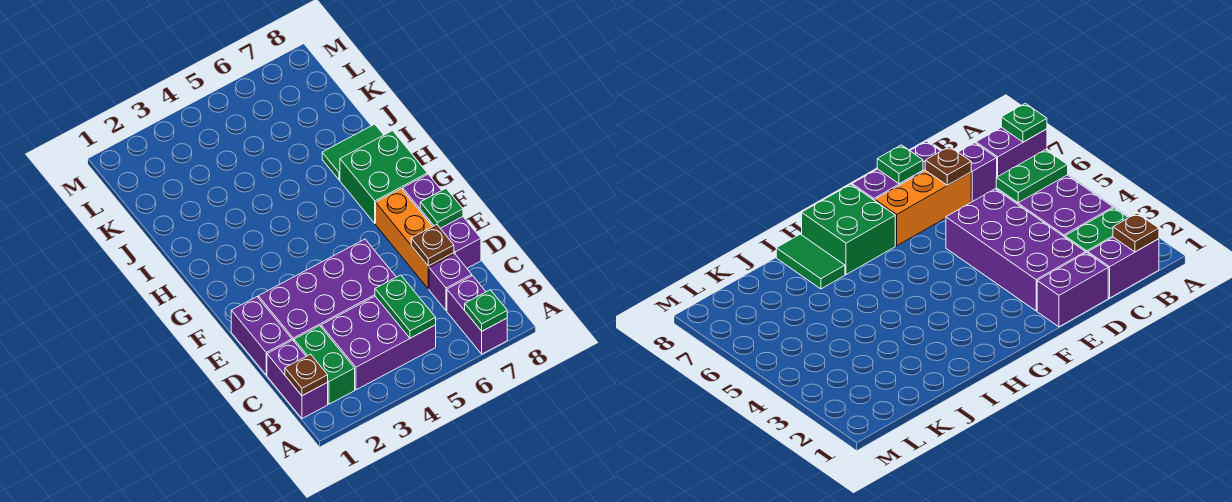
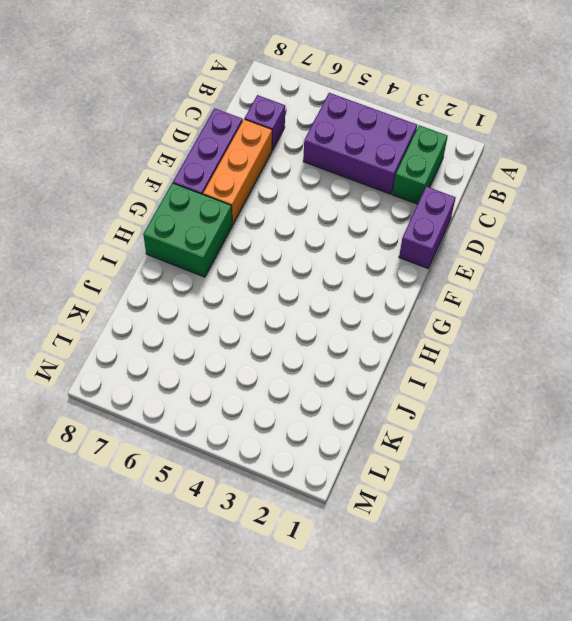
none -> purple brick A7:B7 level 1
none -> purple brick B1:C1 level 1
none -> purple brick D2:E5 level 1

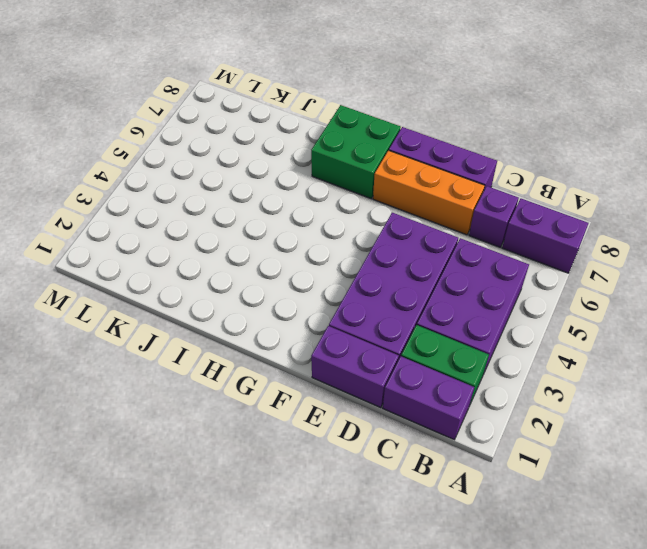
none -> green tile I7:I8 level 1
none -> green plate A7 level 2
none -> brown plate B1 level 2

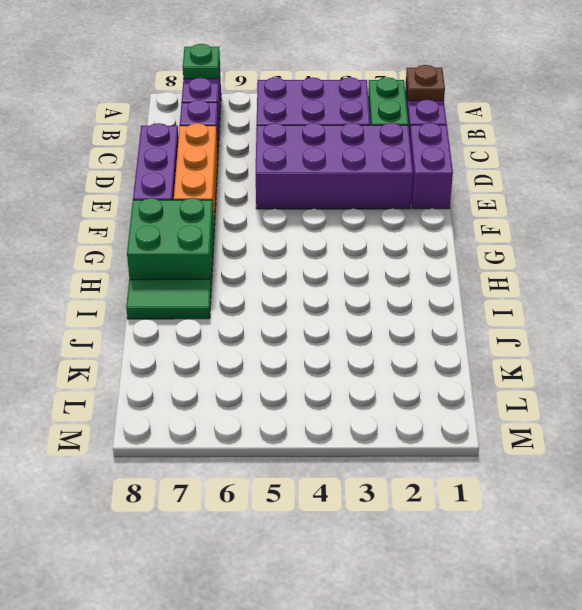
none -> green plate B5:C5 level 2
none -> brown plate D7 level 2
none -> green plate E8 level 2

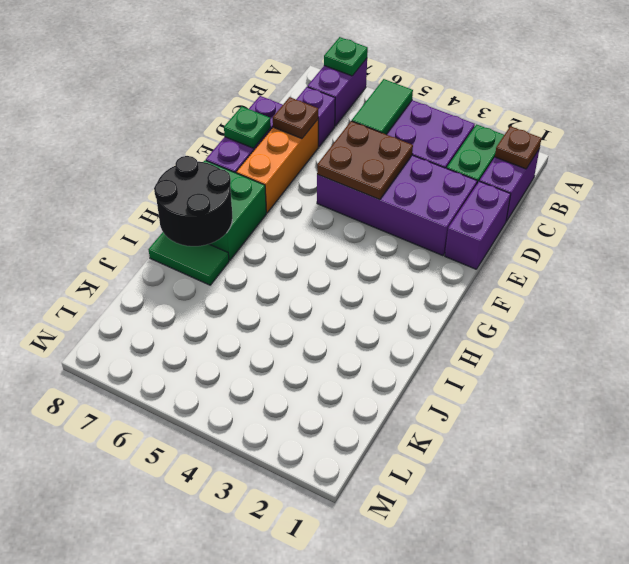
green tile B5:C5 level 2 -> green plate B5:C5 level 2
brown plate D4:E5 level 2 -> none
black round brick H7:I8 level 2 -> none

